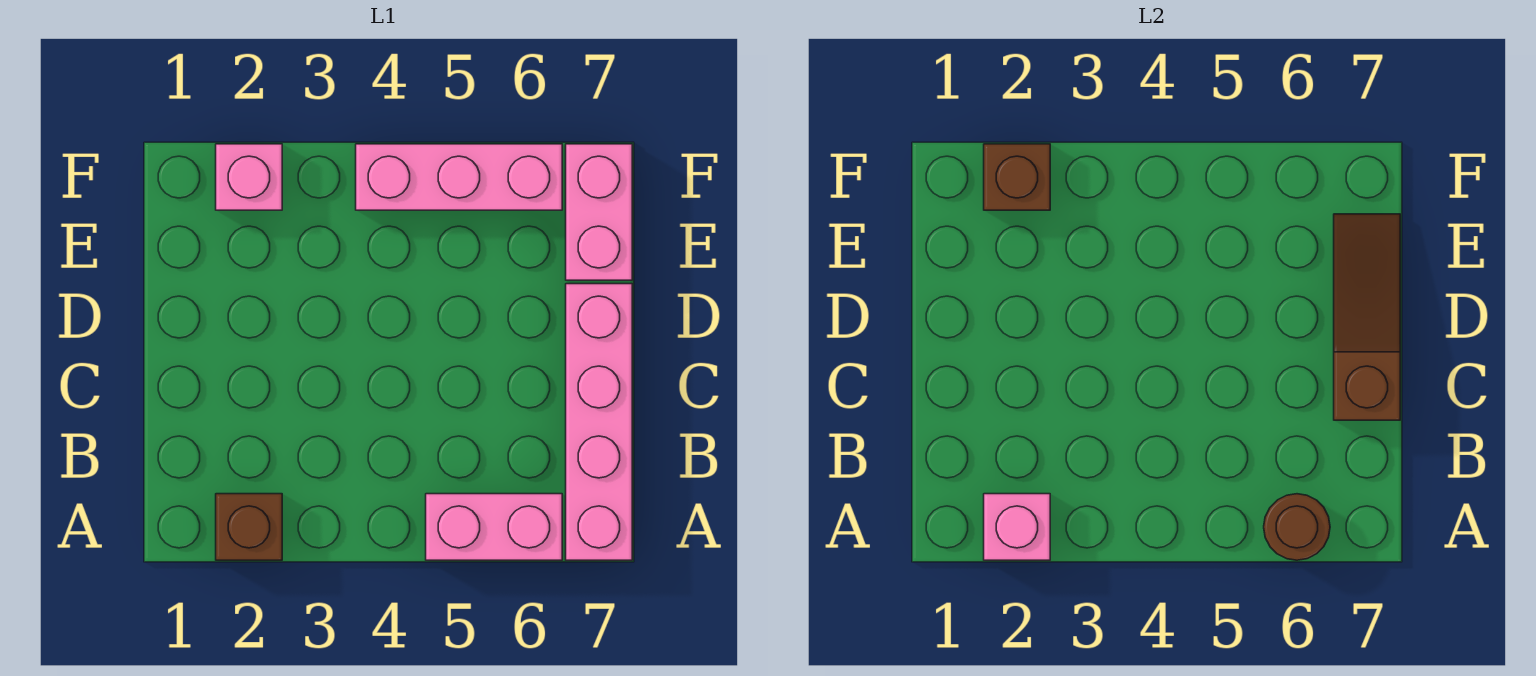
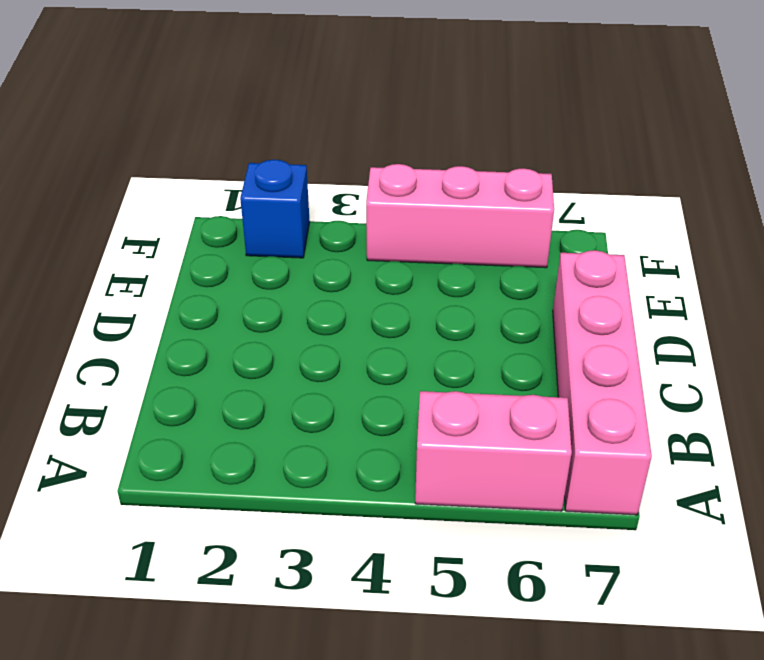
blue brick F2 level 1 -> pink brick F2 level 1
none -> brown brick A2 level 1
none -> pink brick E7:F7 level 1

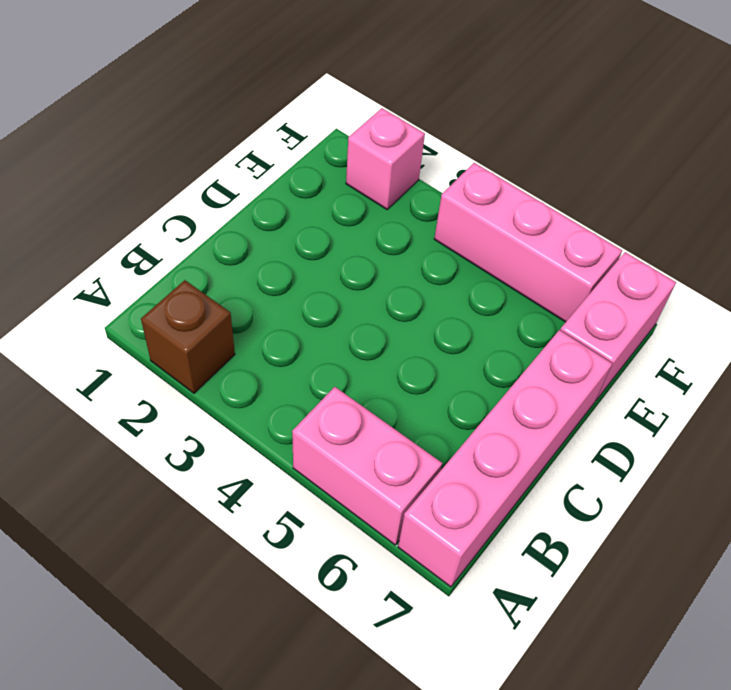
none -> pink brick A2 level 2
none -> brown round brick A6 level 2

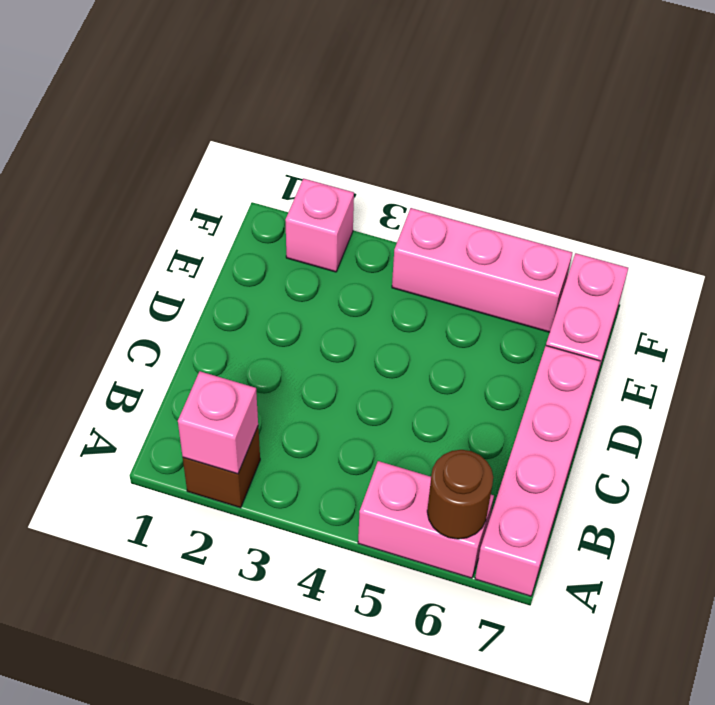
none -> brown slope C7:E7 level 2 top C
none -> brown brick F2 level 2

